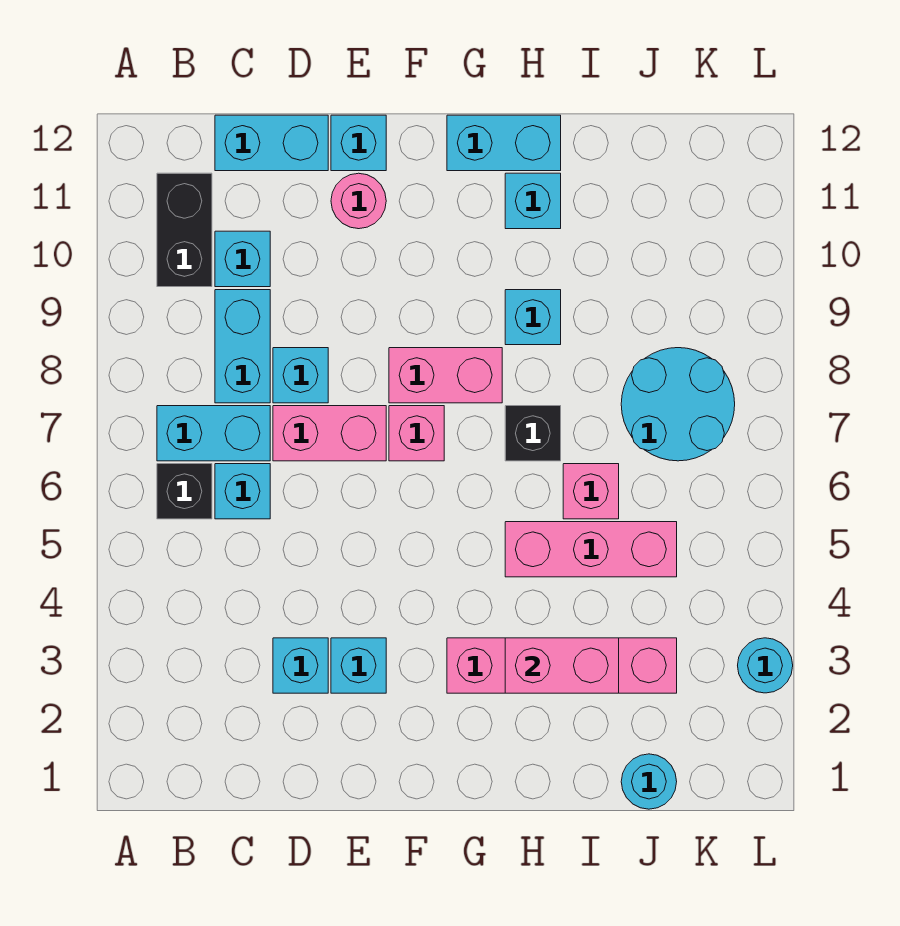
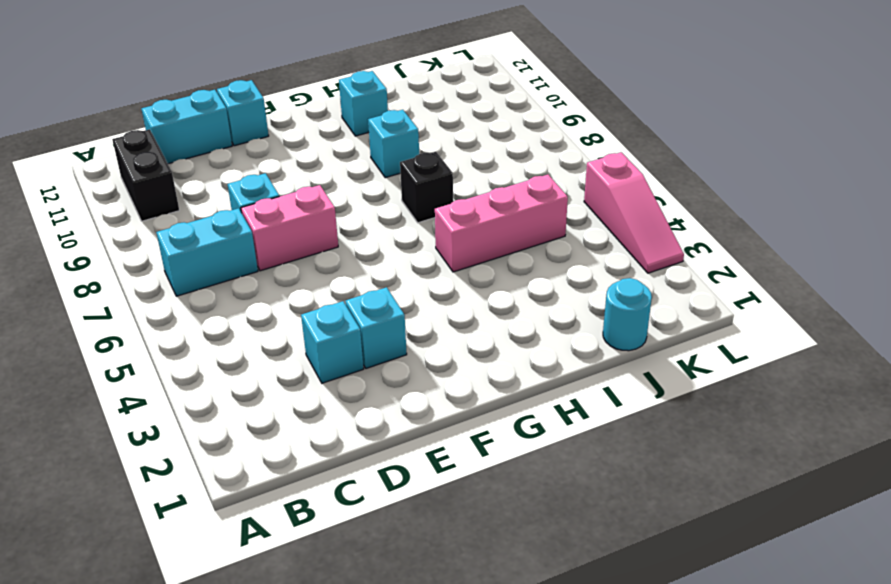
pink slope L3:L5 level 1 top 5 -> cyan round brick L3 level 1
none -> black brick B6 level 1
none -> cyan brick C6 level 1
none -> cyan brick C8:C9 level 1

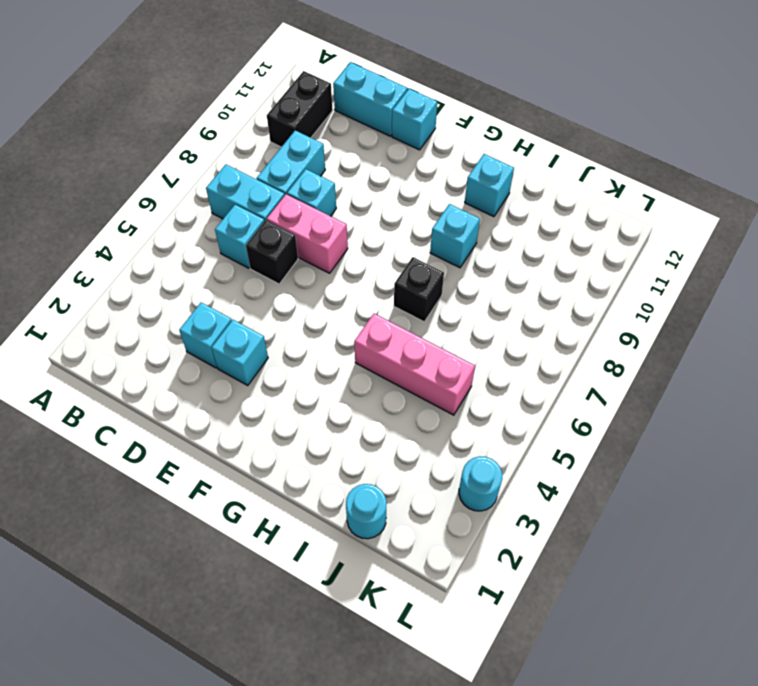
black brick D6 level 1 -> black brick B6 level 1
none -> cyan brick C10 level 1
none -> pink round brick E11 level 1
none -> pink brick F7 level 1

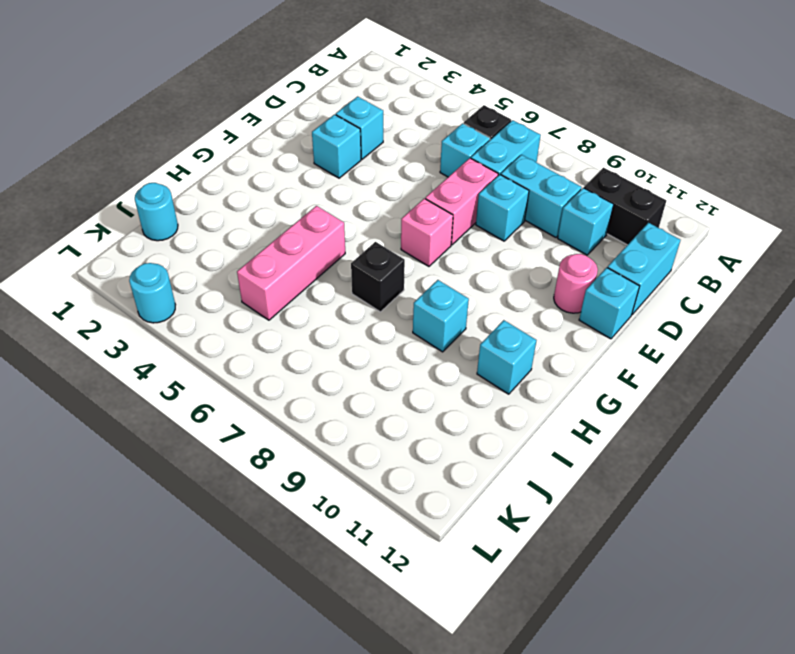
none -> pink brick F8:G8 level 1
none -> pink brick G3:J3 level 1
none -> cyan brick G12:H12 level 1

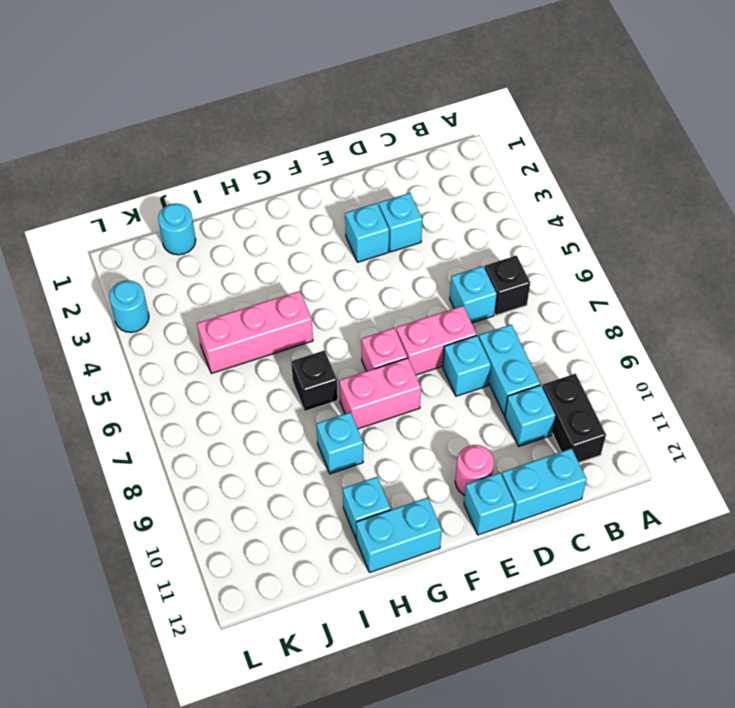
none -> cyan brick B7:C7 level 1
none -> pink brick G3:J3 level 1
none -> pink brick I6 level 1

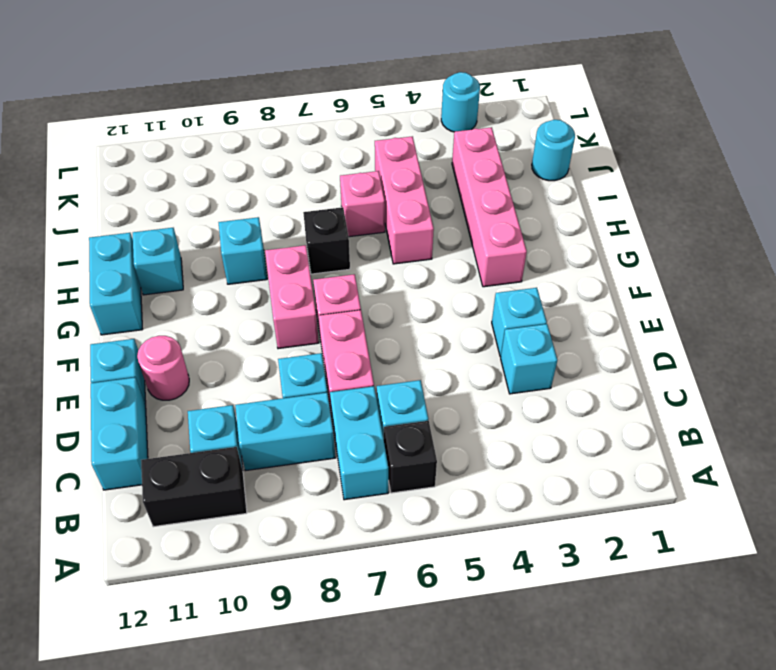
none -> cyan round brick J7:K8 level 1
none -> pink brick H3:I3 level 2

